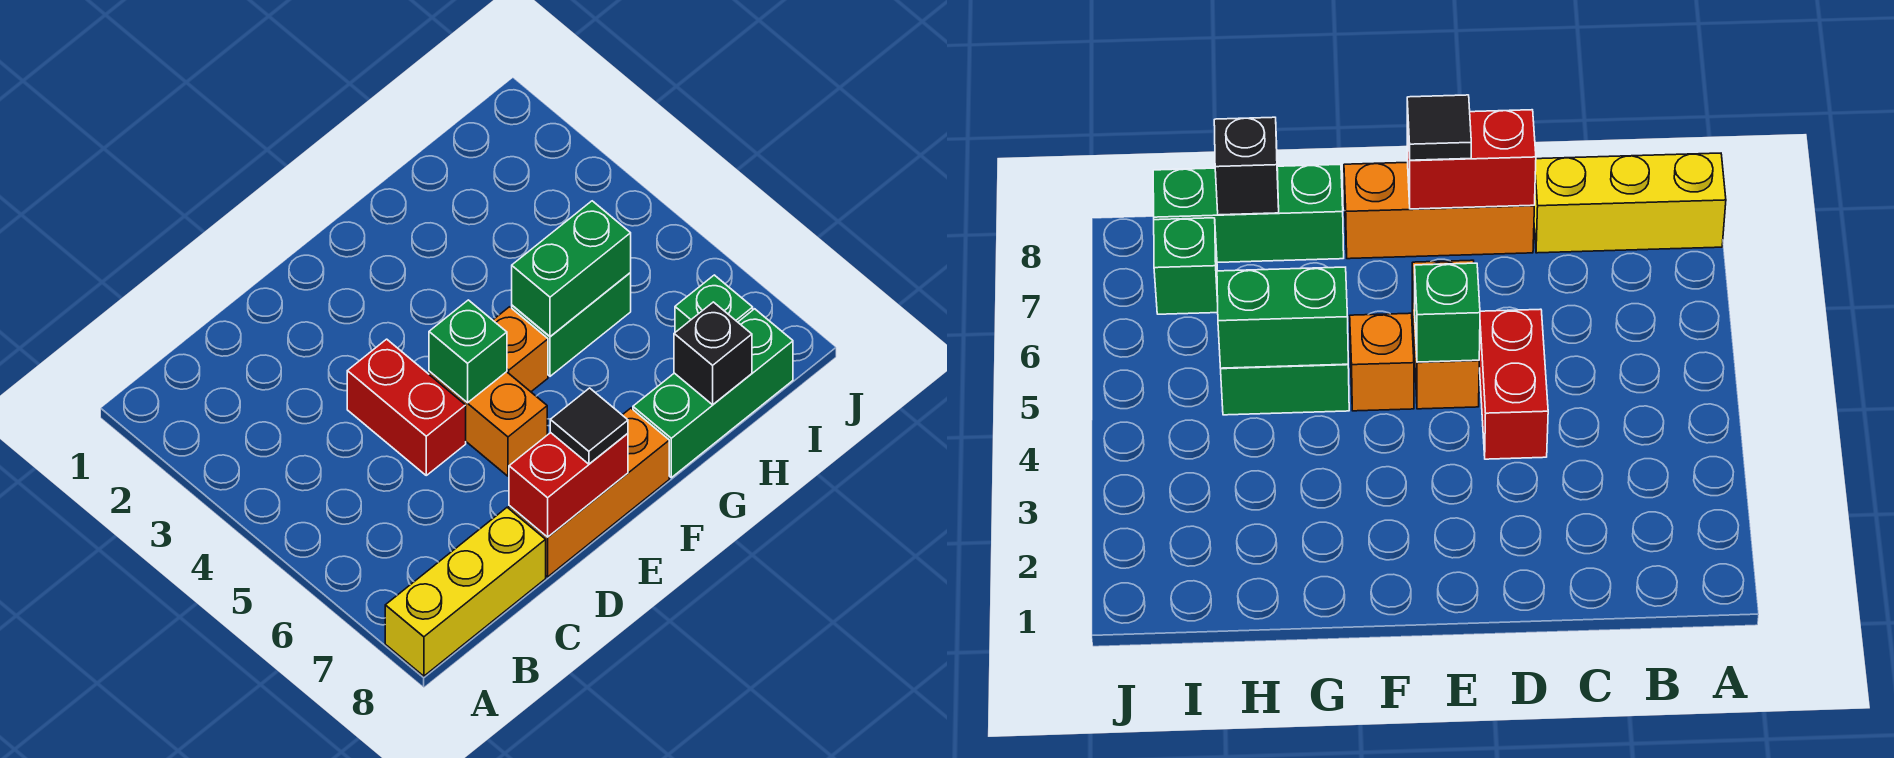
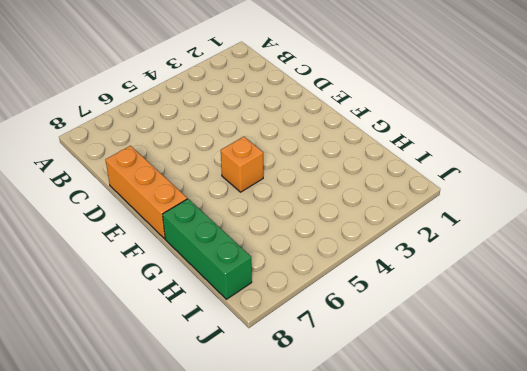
none -> yellow brick A8:C8 level 1
none -> red brick D4:D5 level 1
none -> orange brick E5:E6 level 1

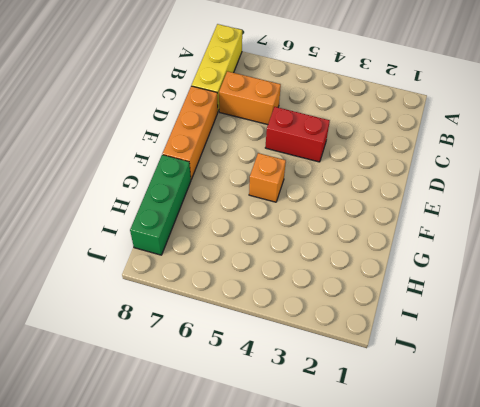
orange brick C6:C7 level 1 -> orange brick E5:E6 level 1
none -> green brick G5:H5 level 1
none -> green brick I7 level 1
none -> red brick D8:E8 level 2

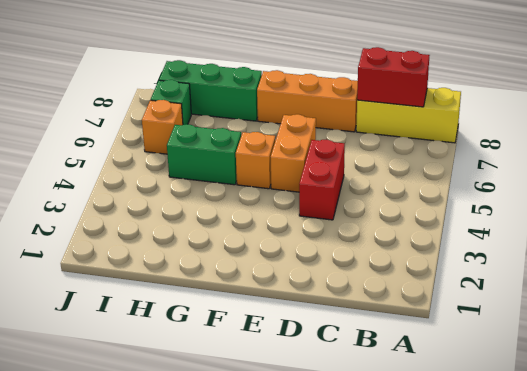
red brick B8:C8 level 2 -> red brick D8:E8 level 2
orange brick I6 level 1 -> none
none -> green brick E5 level 2
none -> green brick G5:H5 level 2
none -> black brick H8 level 2

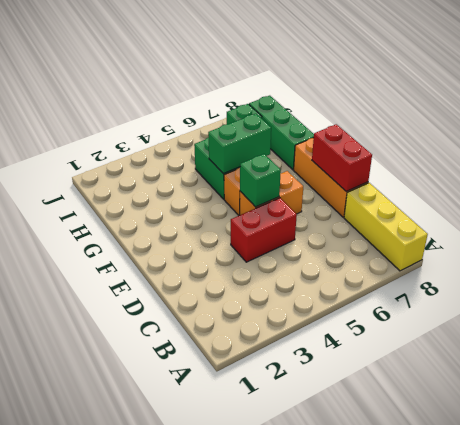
green brick G5:G6 level 2 -> green brick G5:H5 level 2
none -> black brick H8 level 2
none -> black tile E8 level 3

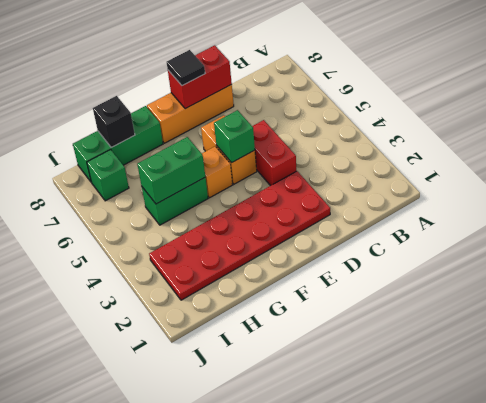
red plate D2:I3 level 1 -> none
none -> yellow brick A8:C8 level 1

